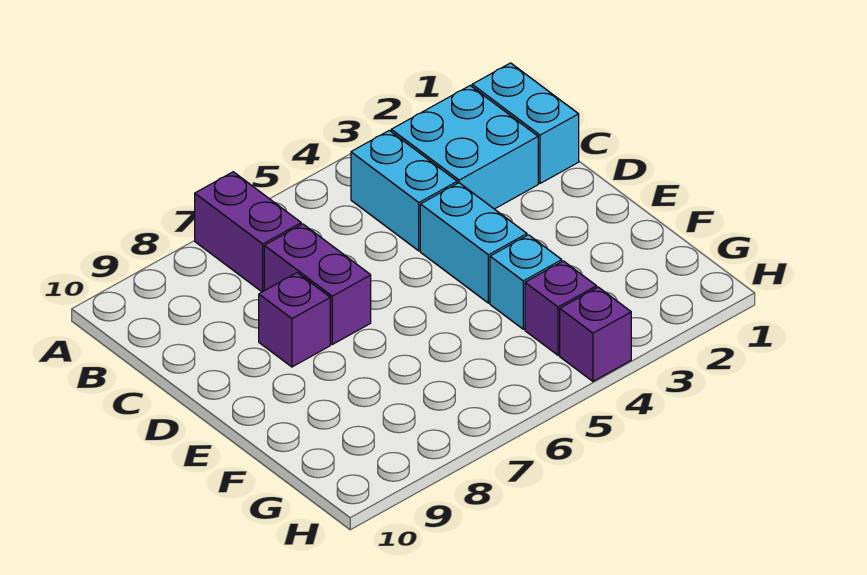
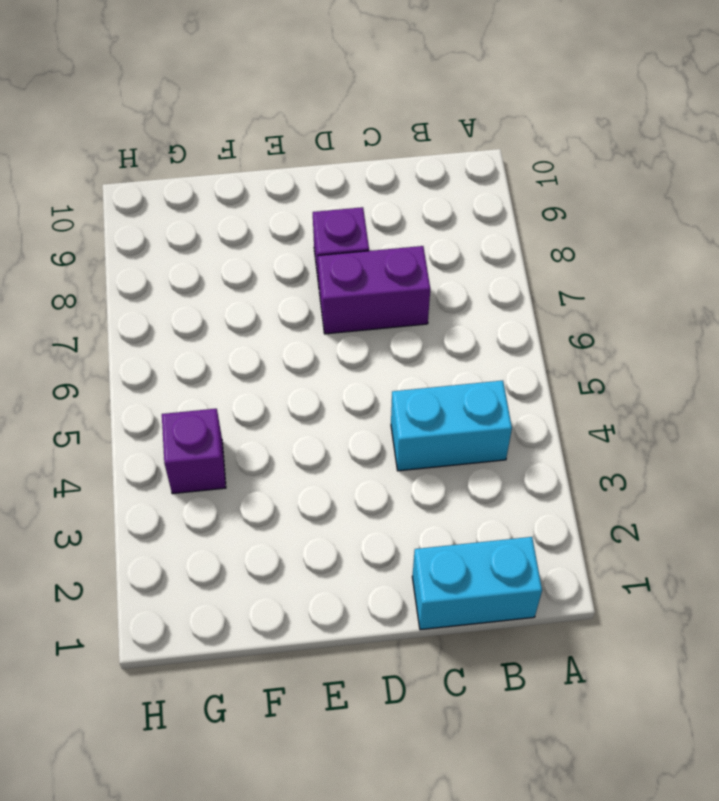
none -> purple brick A7:B7 level 1
none -> cyan brick B2:C3 level 1

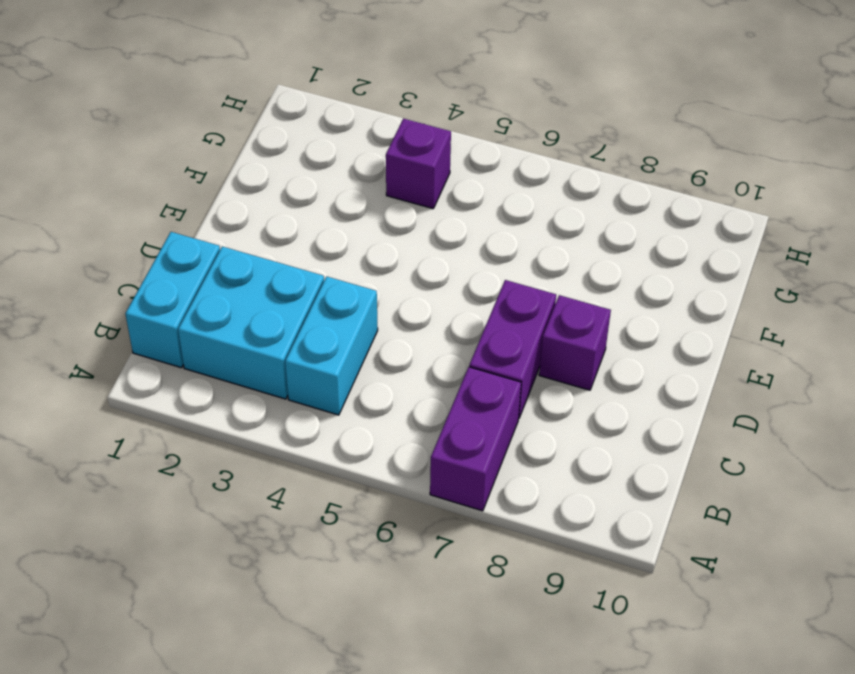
none -> cyan brick D4:E4 level 1
none -> cyan brick F4 level 1

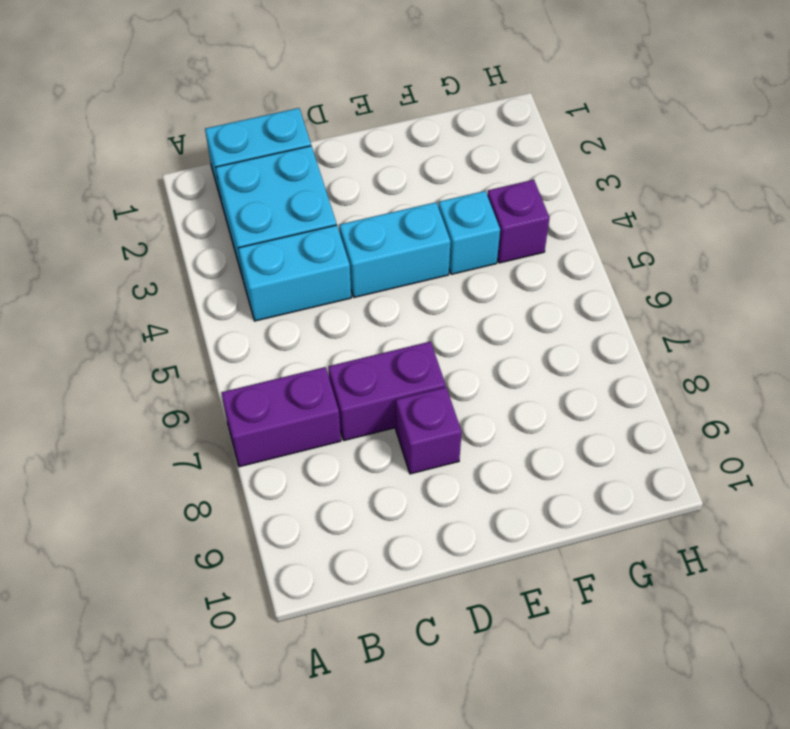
none -> purple brick H4 level 1

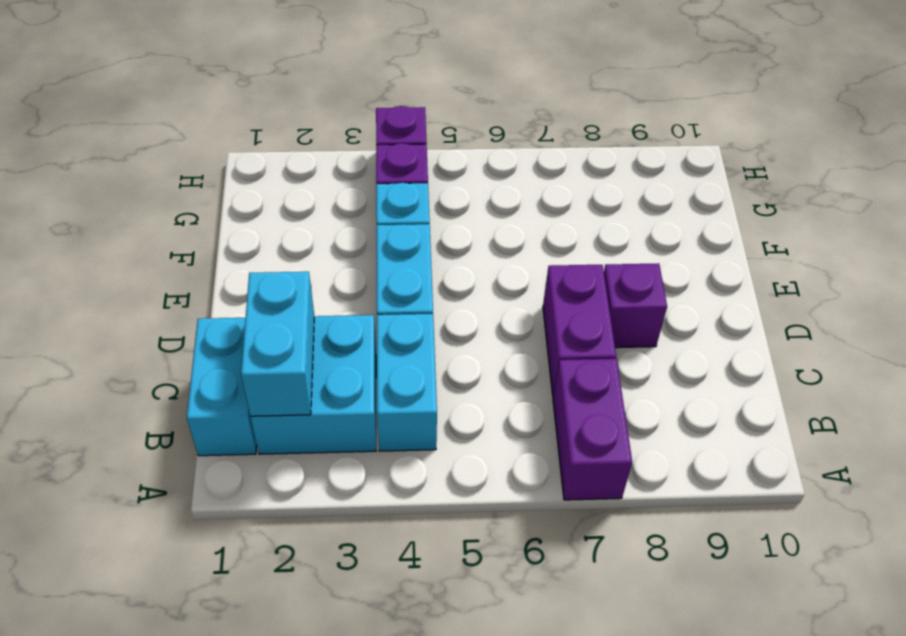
cyan brick B2:C2 level 2 -> none

